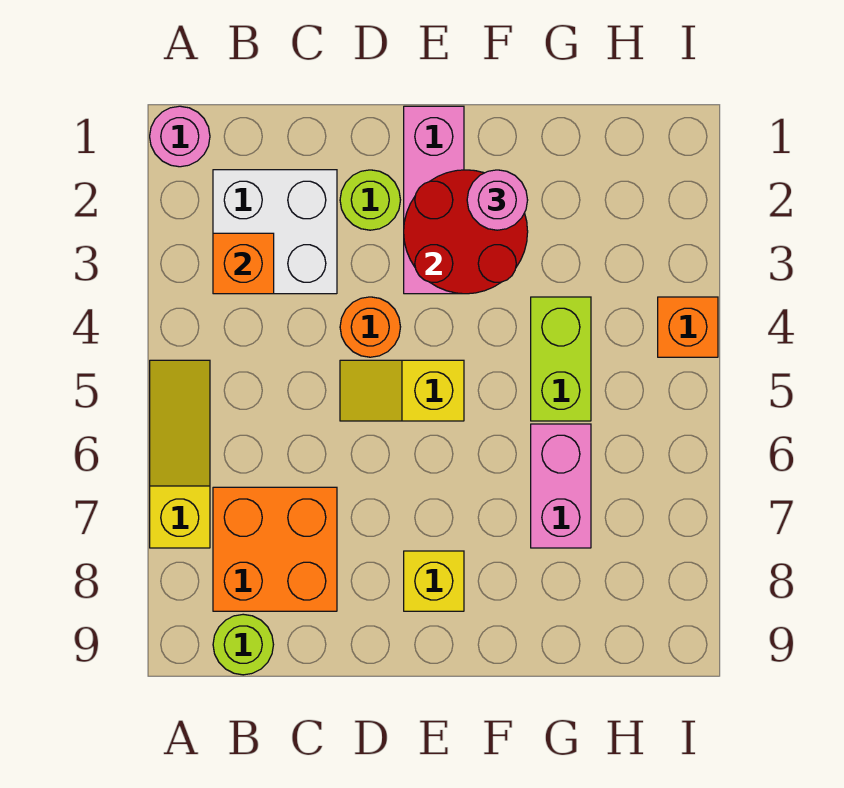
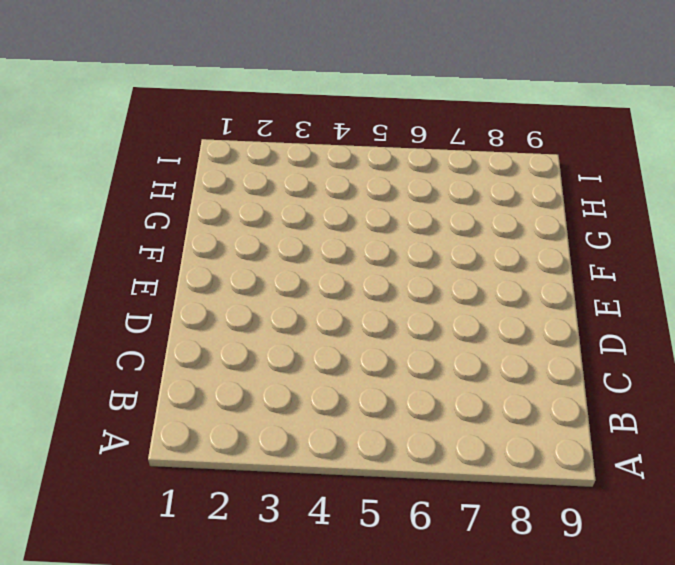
none -> pink round brick A1 level 1
none -> yellow slope A5:A7 level 1 top 7
none -> white brick B2:C3 level 1

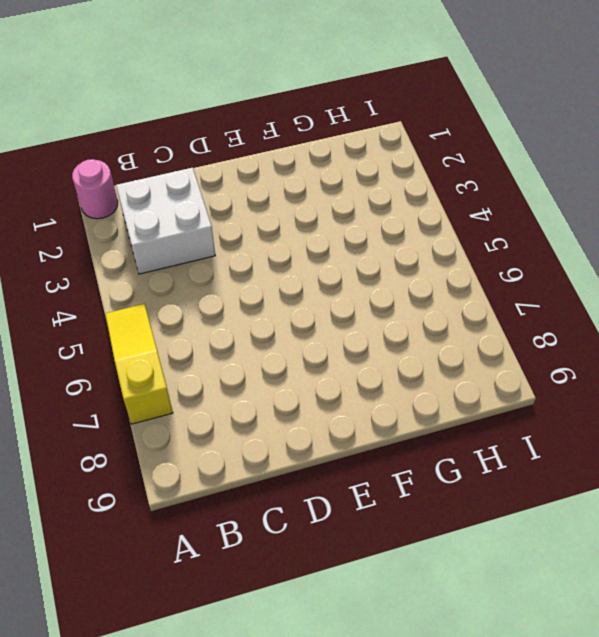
none -> orange brick B7:C8 level 1
none -> lime round brick B9 level 1
none -> lime round brick D2 level 1

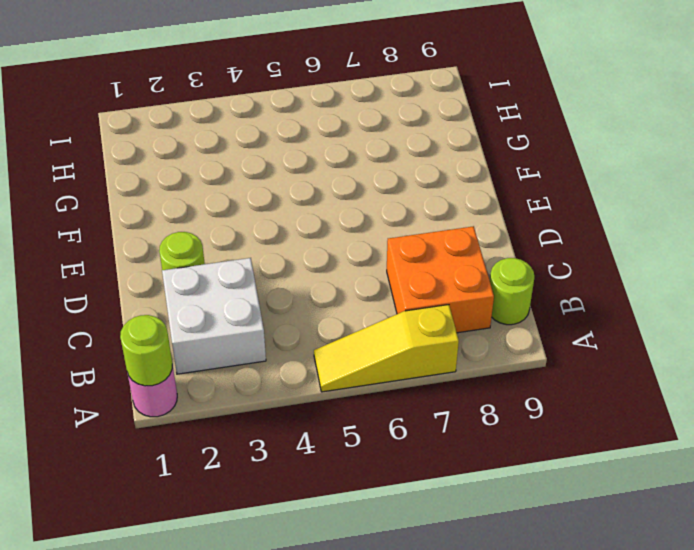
lime round brick A1 level 2 -> none
none -> orange round brick D4 level 1
none -> yellow slope D5:E5 level 1 top E
none -> pink brick E1:E3 level 1

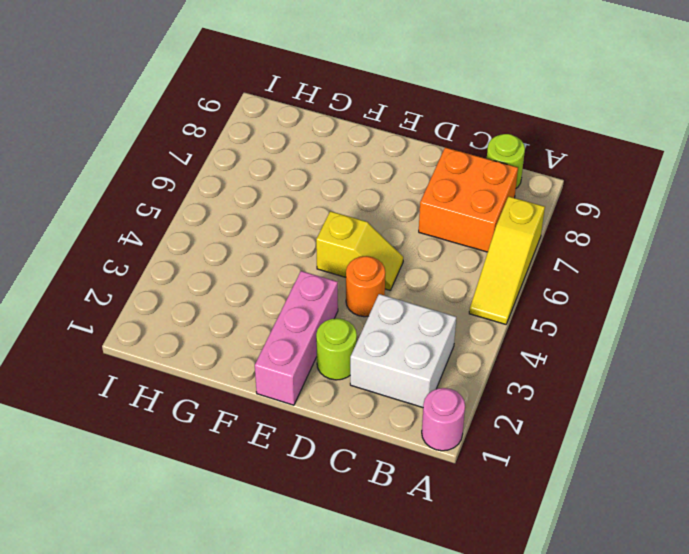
none -> yellow brick E8 level 1
none -> lime brick G4:G5 level 1
none -> pink brick G6:G7 level 1

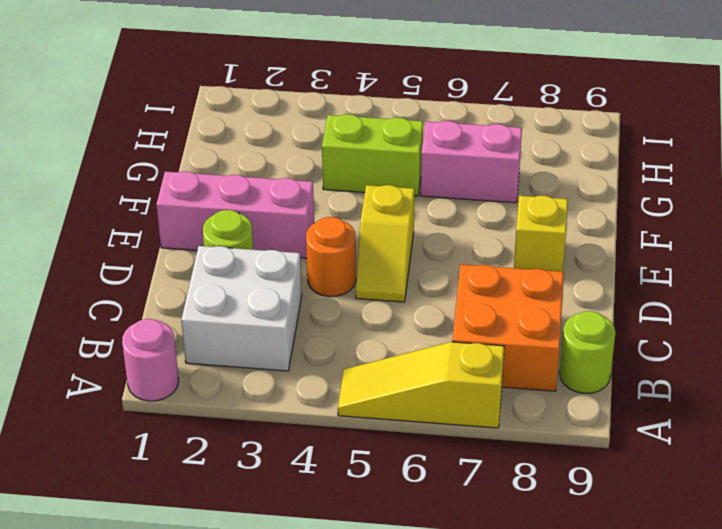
none -> orange brick I4 level 1
none -> orange brick B3 level 2
none -> red round brick E2:F3 level 2

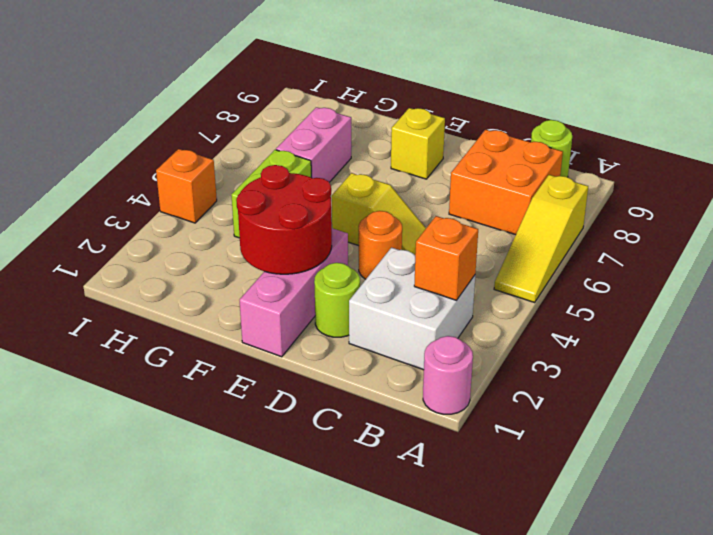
none -> pink round brick F2 level 3

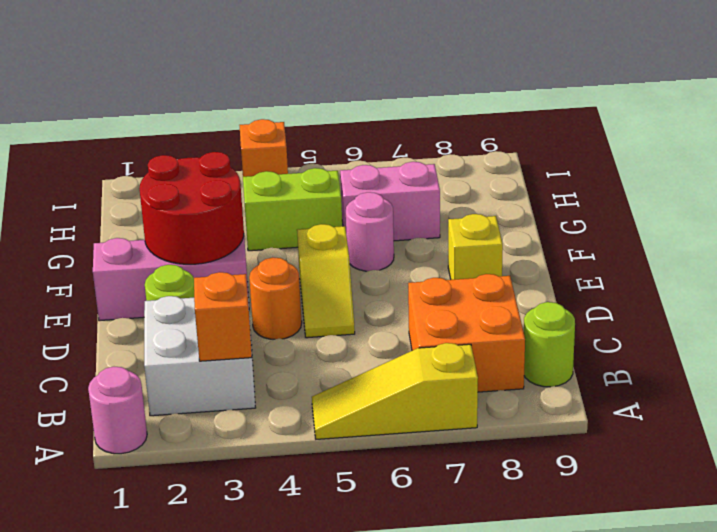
pink round brick F6 level 1 -> pink round brick F2 level 3

